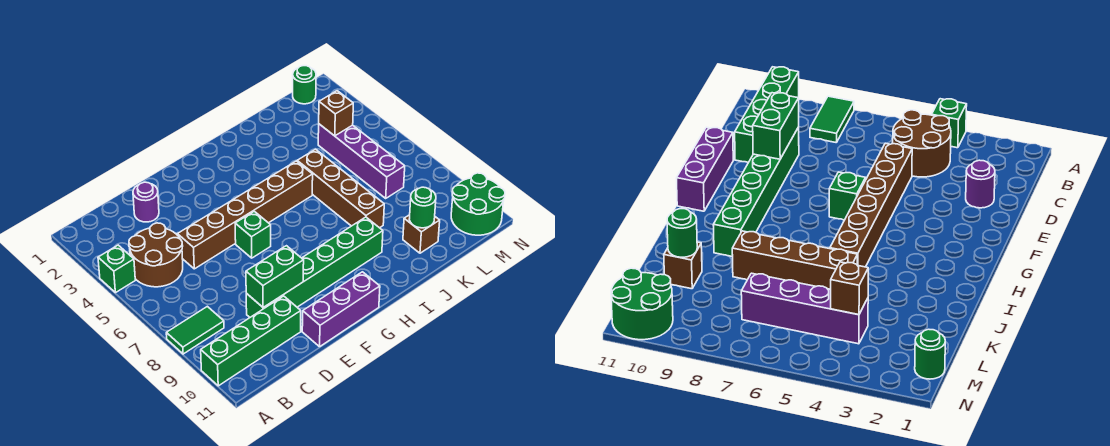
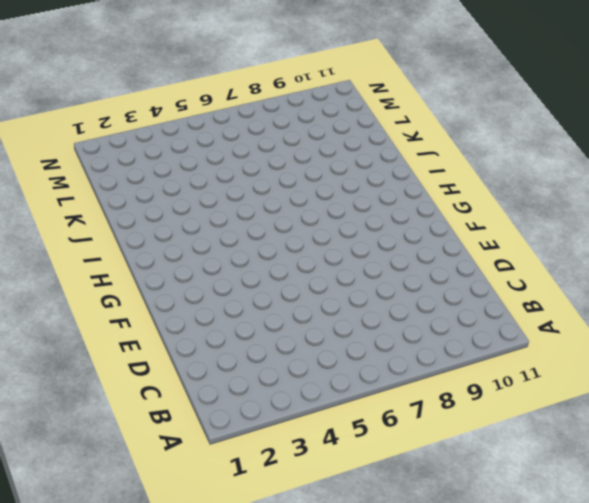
none -> green brick A4 level 1
none -> green tile A8:B8 level 1
none -> green brick A10:D10 level 1

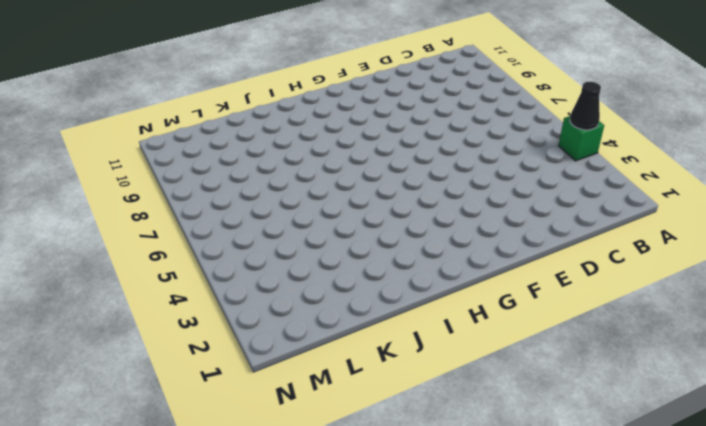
black cone A4 level 2 -> none
none -> green tile A8:B8 level 1
none -> green brick A10:D10 level 1
none -> brown round brick B4:C5 level 1

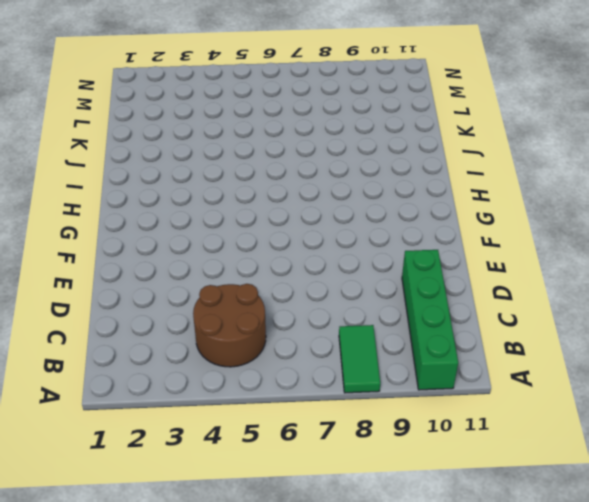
none -> green brick A4 level 1
none -> purple round brick D2 level 1
none -> brown brick D5:I5 level 1

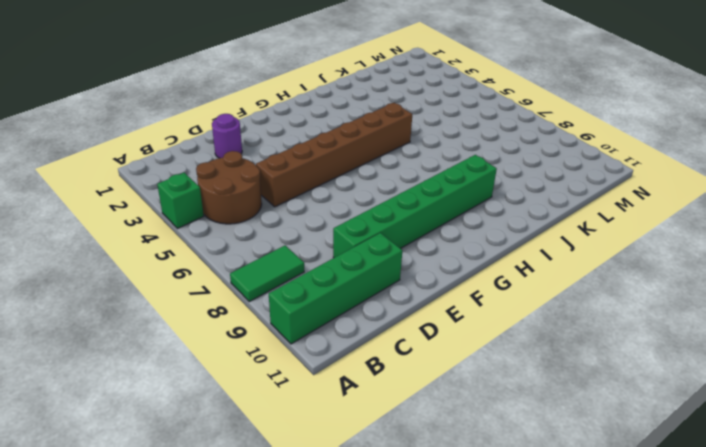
none -> purple brick E11:G11 level 1
none -> green brick F6 level 1
none -> brown brick J5:J8 level 1

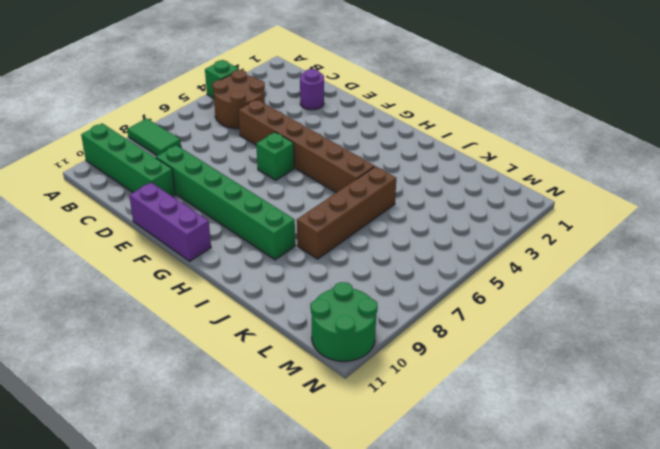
none -> brown brick K10 level 1
none -> purple brick L4:L7 level 1
none -> green round brick M1 level 1

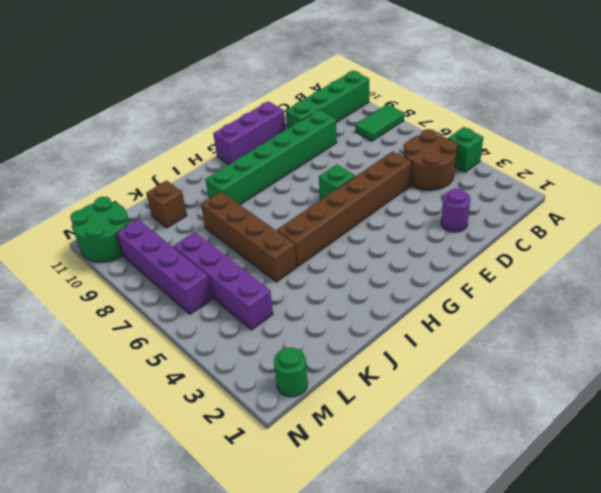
purple brick M6:M9 level 1 -> none
none -> green brick D9:E9 level 2
none -> green round brick K10 level 2
none -> brown brick L4 level 2

